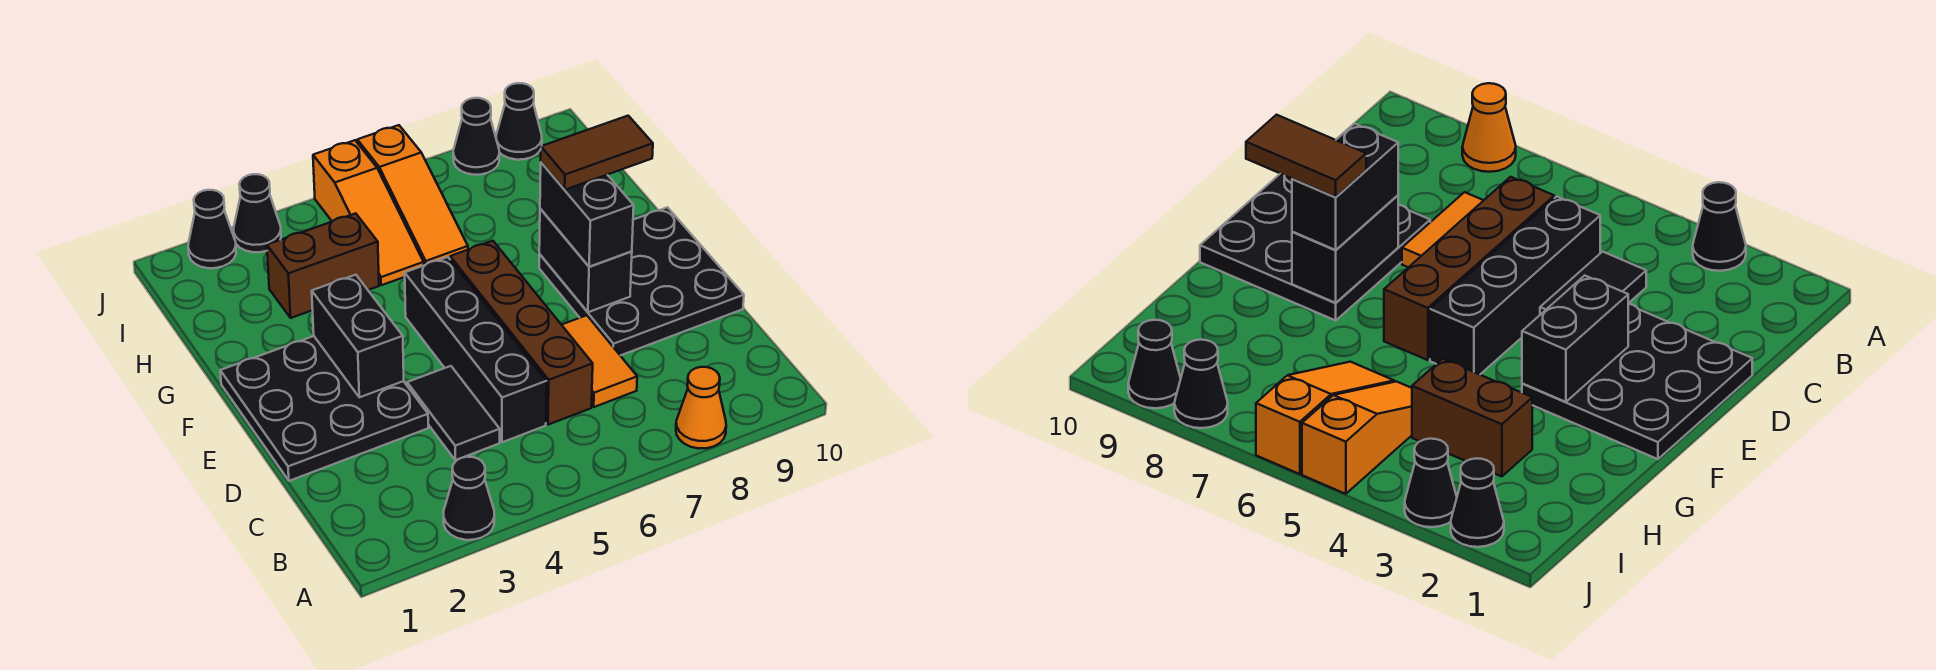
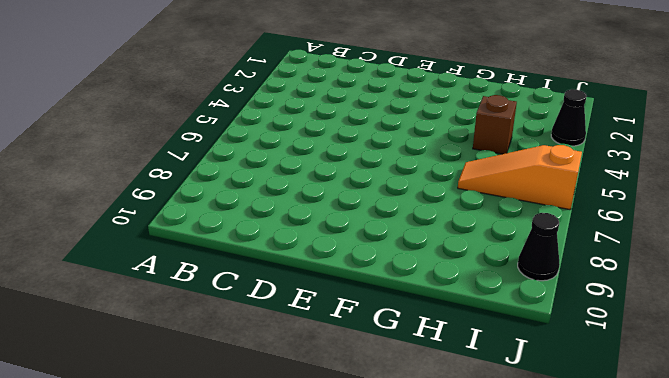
brown brick H4 level 1 -> brown brick H3:H4 level 1
none -> black cone A3 level 1
none -> orange cone A8 level 1
none -> black tile C4:D4 level 1

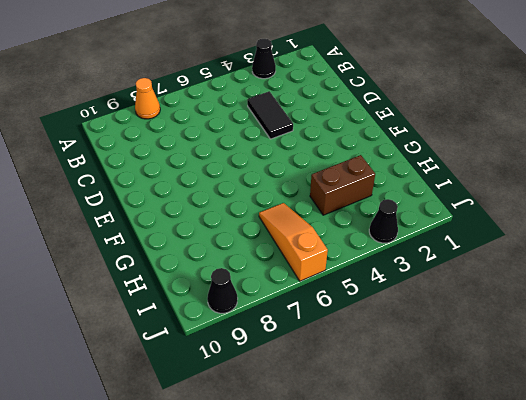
none -> black brick C5:F5 level 1
none -> brown brick C6:F6 level 1
none -> orange tile C7:D7 level 1

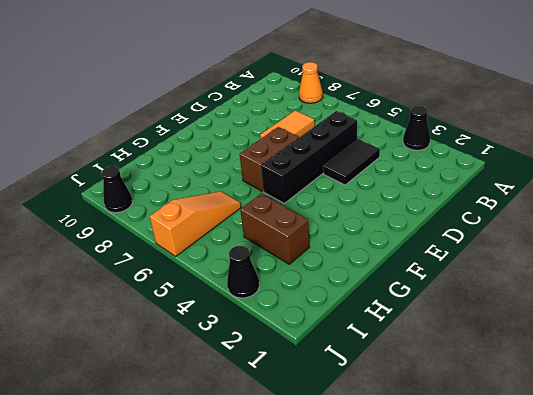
brown brick E6:F6 level 1 -> brown brick C6:F6 level 1
none -> black plate D1:F3 level 1
none -> black plate D8:F10 level 1
none -> orange slope H5:J5 level 1 top J

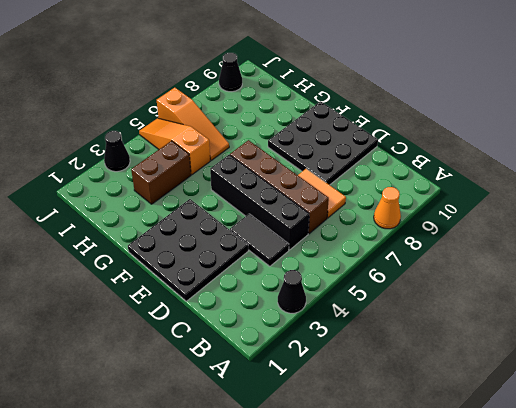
orange slope H5:J5 level 1 top H -> orange slope H5:J5 level 1 top J
none -> black cone J2 level 1
none -> black cone J8 level 1
none -> black brick E3:F3 level 2

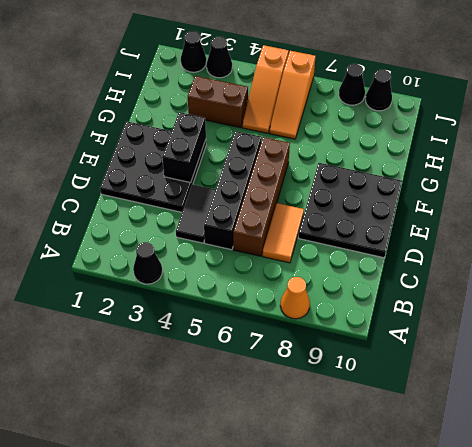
none -> black brick E8:F8 level 2
none -> black brick E8:F8 level 3
none -> brown tile F8:F9 level 4

